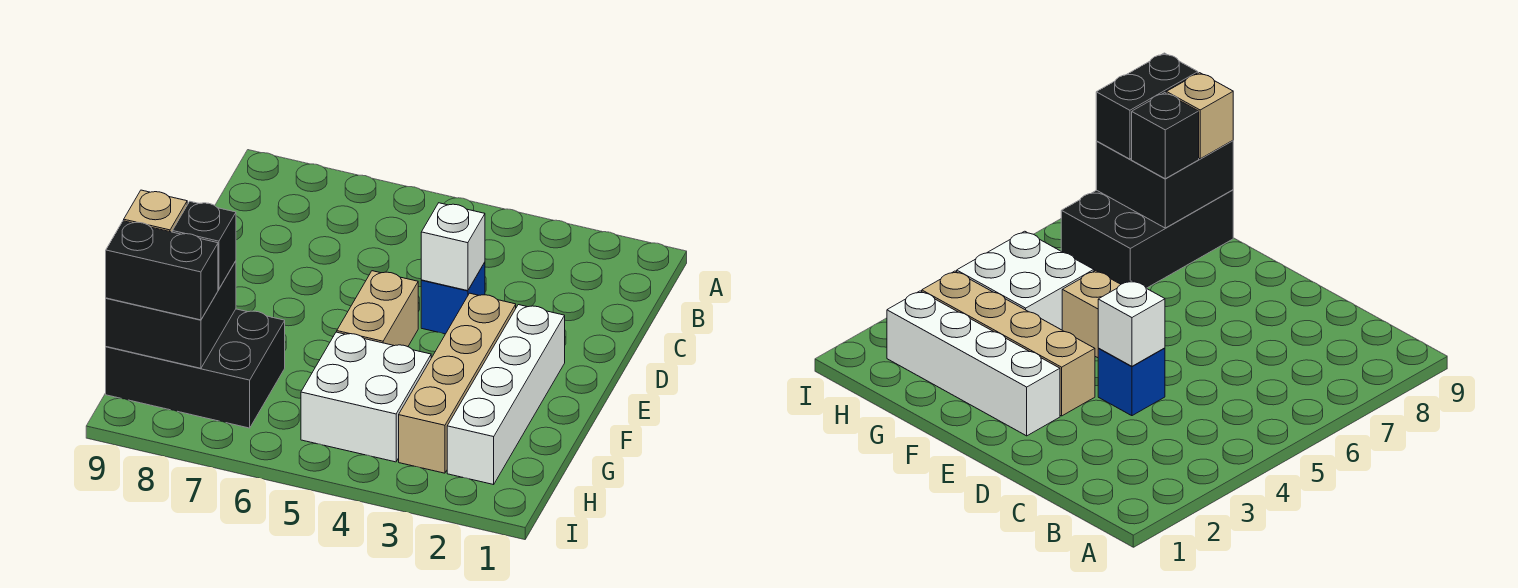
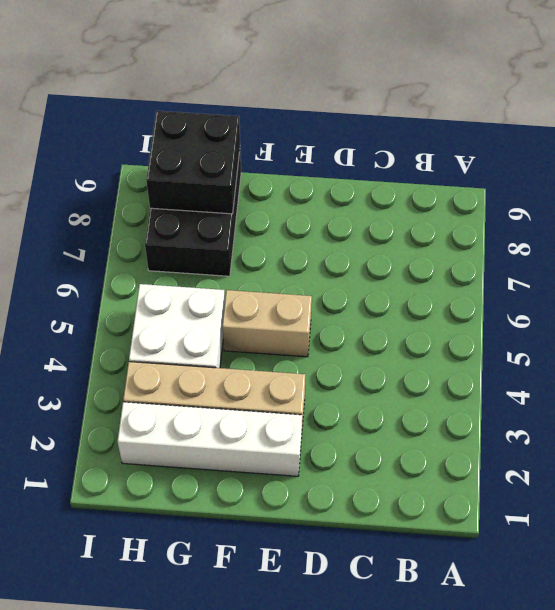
none -> blue brick D4 level 1
none -> white brick D4 level 2

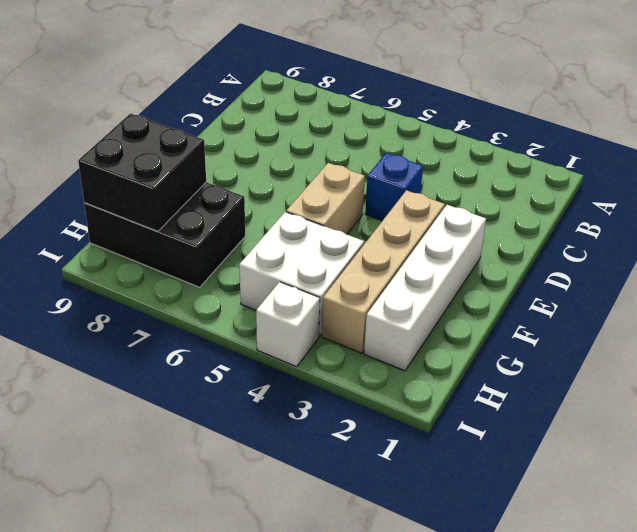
white brick I4 level 1 -> white brick D4 level 2
none -> black brick G8 level 3
none -> tan brick G9 level 3

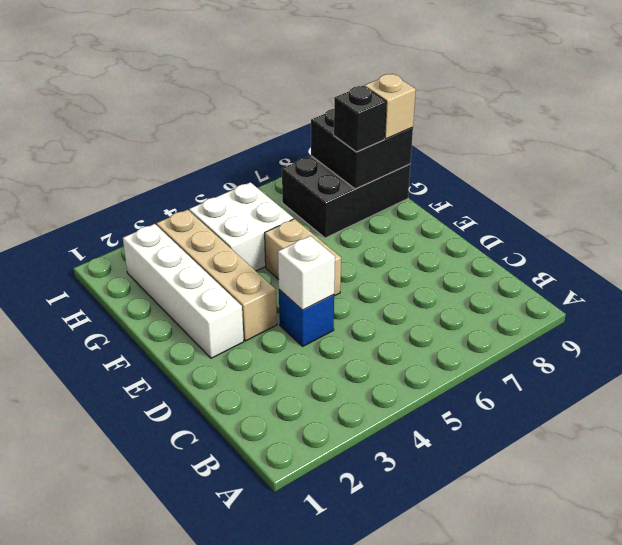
none -> black brick H8:H9 level 3

